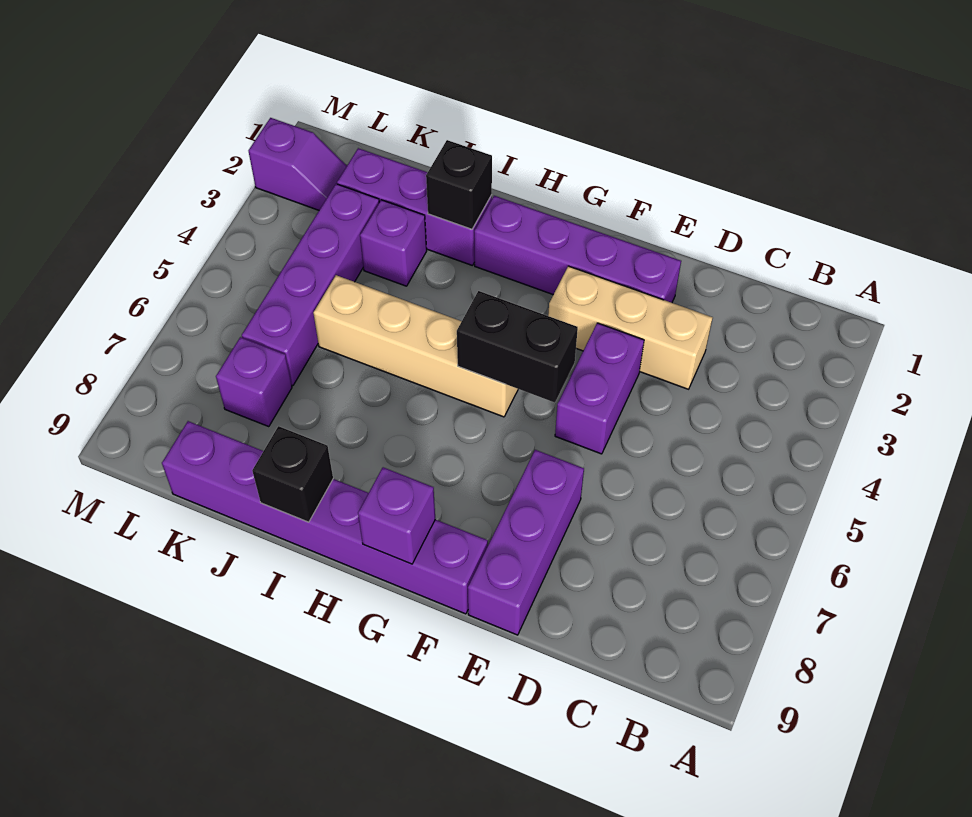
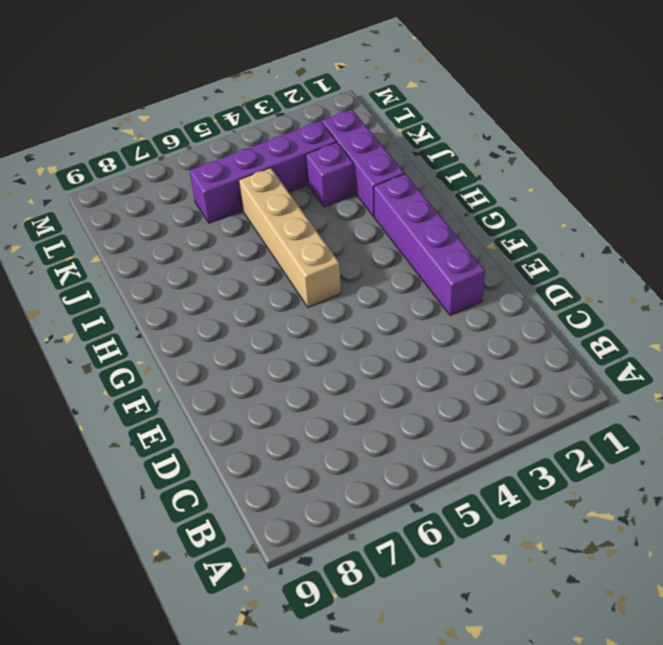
none -> tan brick D3:F3 level 1
none -> purple brick E4:E5 level 1
none -> purple brick E7:E9 level 1

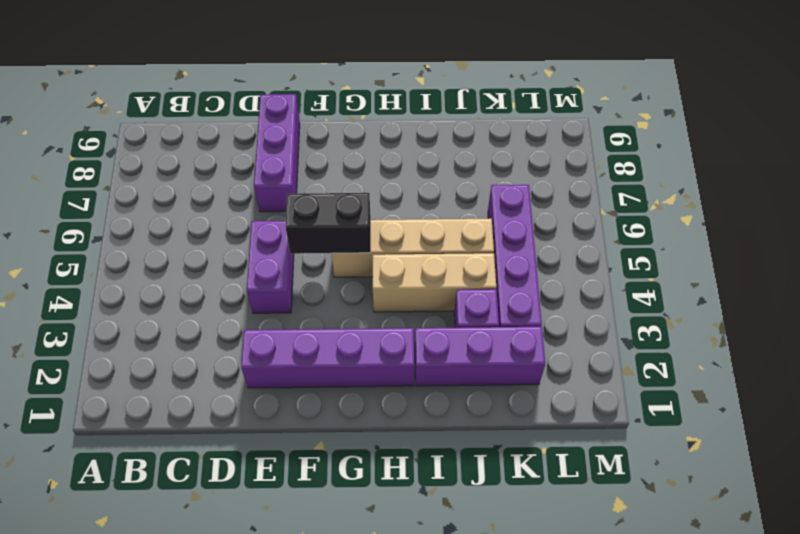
tan brick H4:J4 level 1 -> tan brick D3:F3 level 1
none -> purple brick F9:K9 level 1
none -> purple brick K7 level 1
none -> purple slope L2:M2 level 1 top M

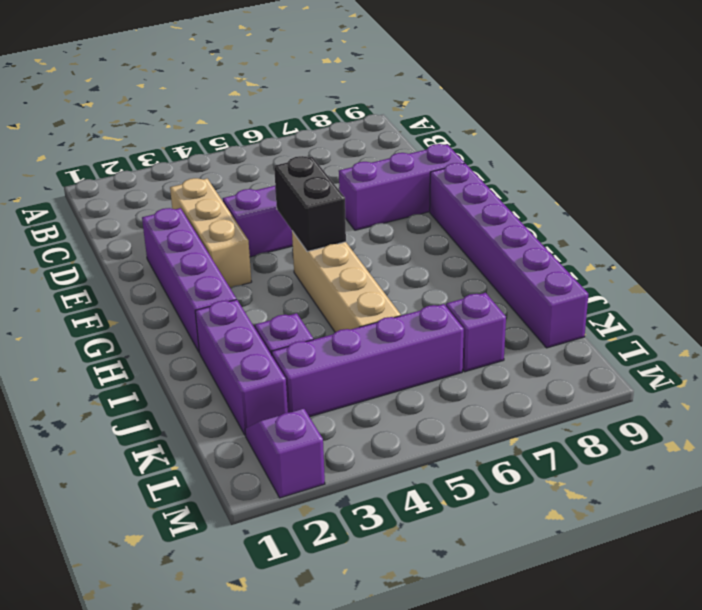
none -> purple brick G9 level 2
none -> black brick I2 level 2
none -> black brick I9 level 2

